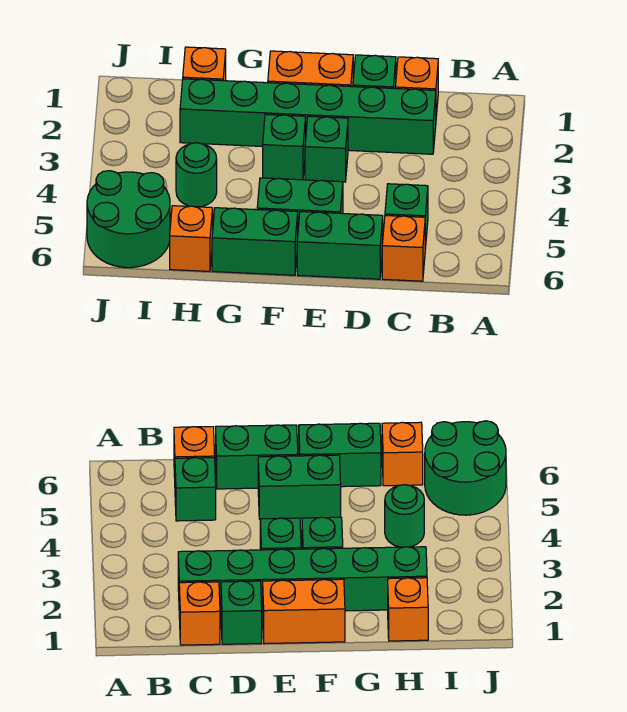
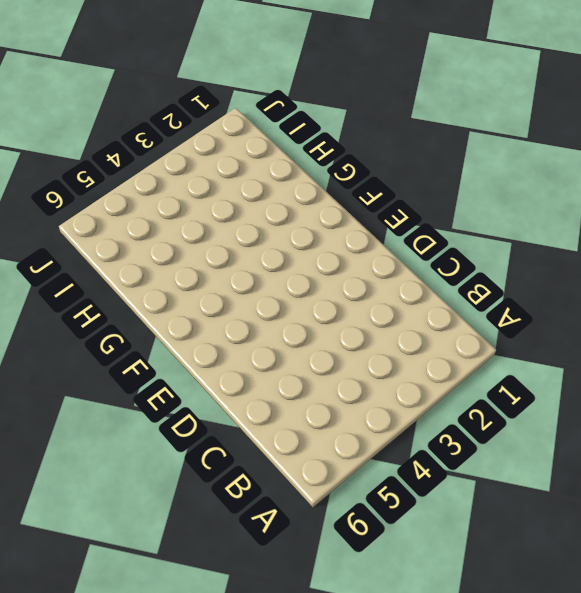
none -> orange brick C1 level 1
none -> green brick C2:H2 level 1
none -> green brick C5 level 1

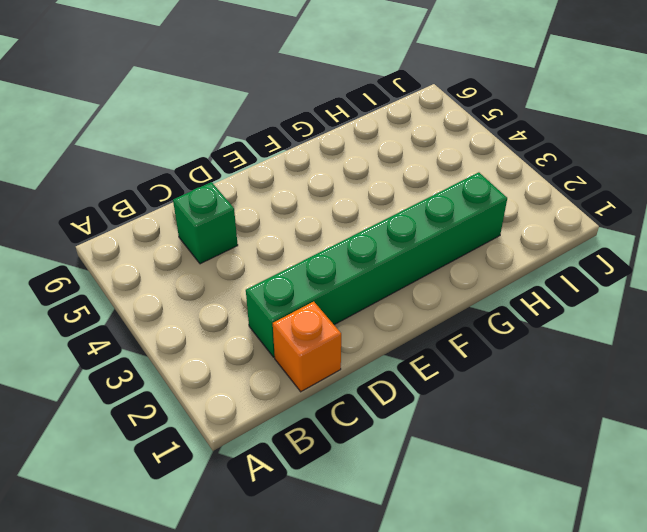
none -> orange brick C6 level 1
none -> green brick D1 level 1
none -> green brick D6:E6 level 1

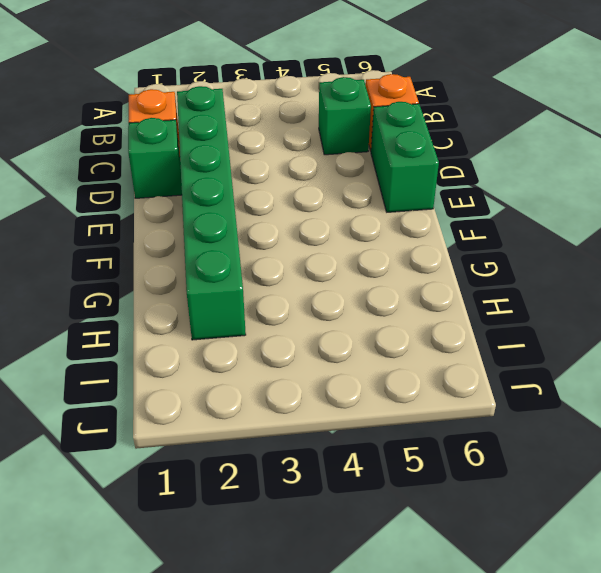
none -> orange brick E1:F1 level 1
none -> green brick E3 level 1
none -> green brick E5:F5 level 1

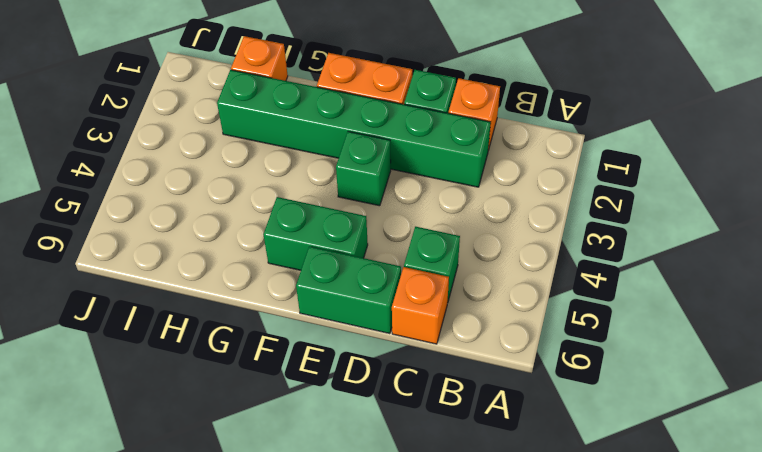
none -> green brick F3 level 1
none -> green brick F6:G6 level 1
none -> green round brick H4 level 1

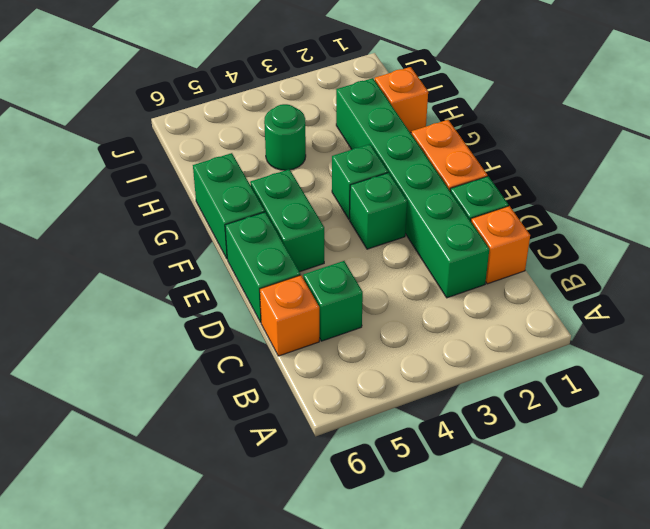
none -> orange brick H6 level 1
none -> green round brick I5:J6 level 1

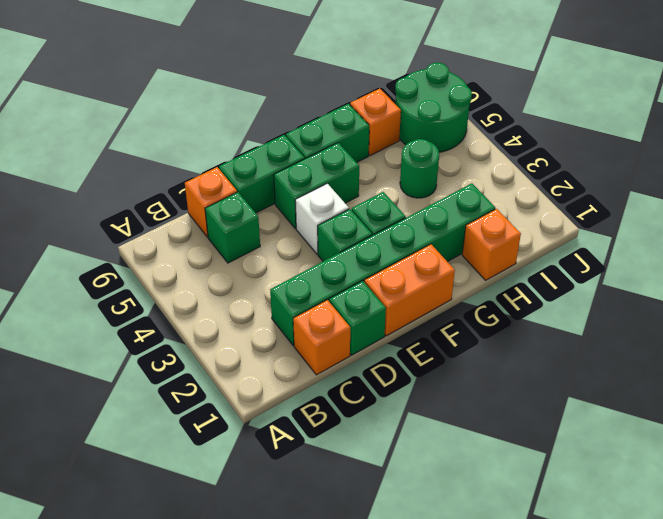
white brick E4 level 1 -> none

